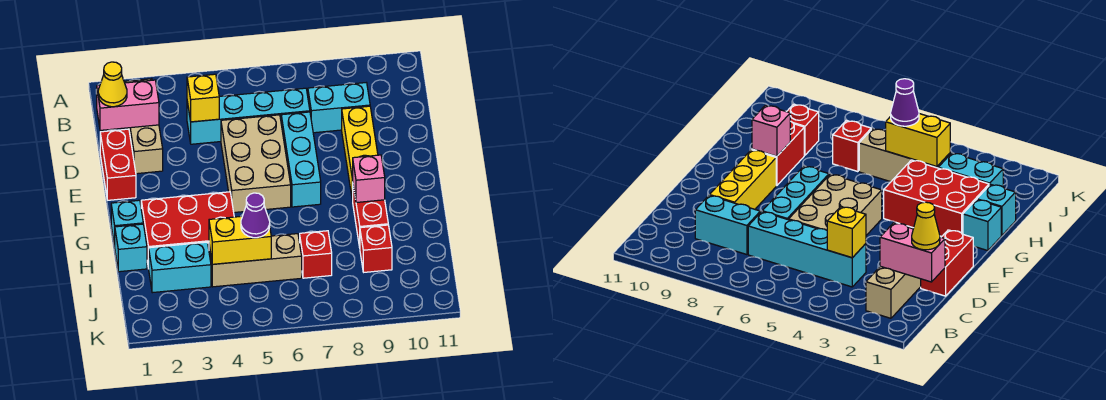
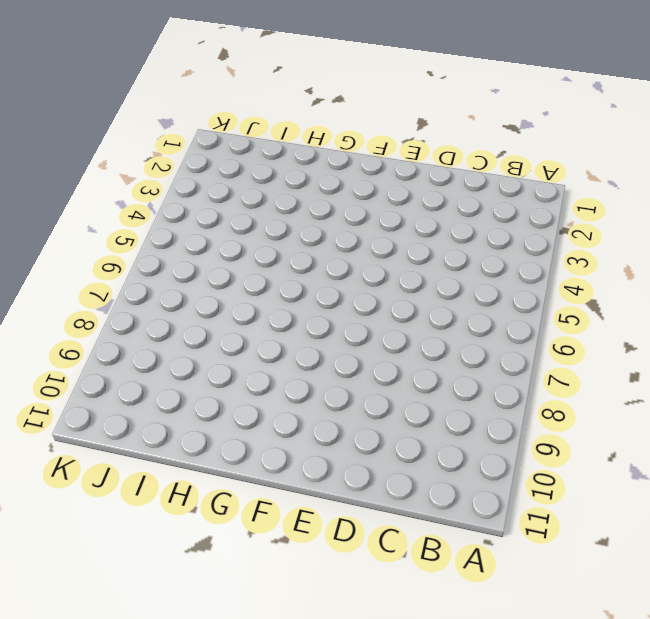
none -> tan brick B2:D2 level 1
none -> cyan brick C4:C7 level 1
none -> cyan brick C8:C9 level 1

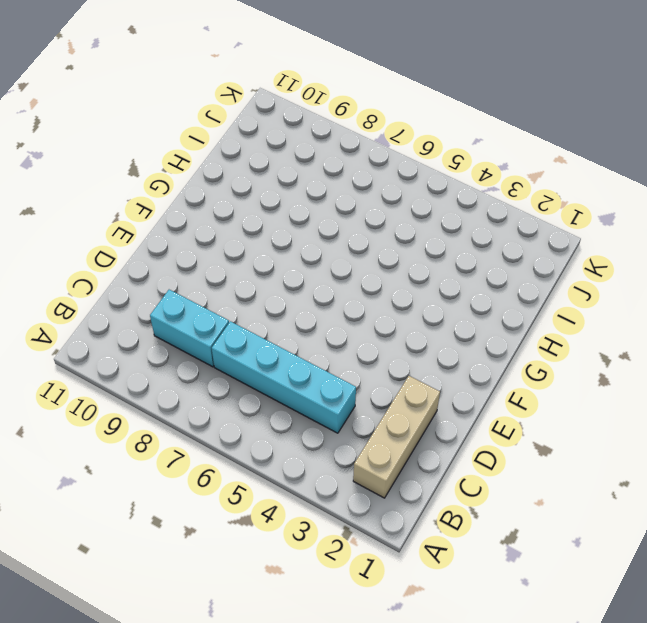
none -> red brick D1:E1 level 1
none -> tan brick D5:F6 level 1
none -> cyan brick D7:F7 level 1

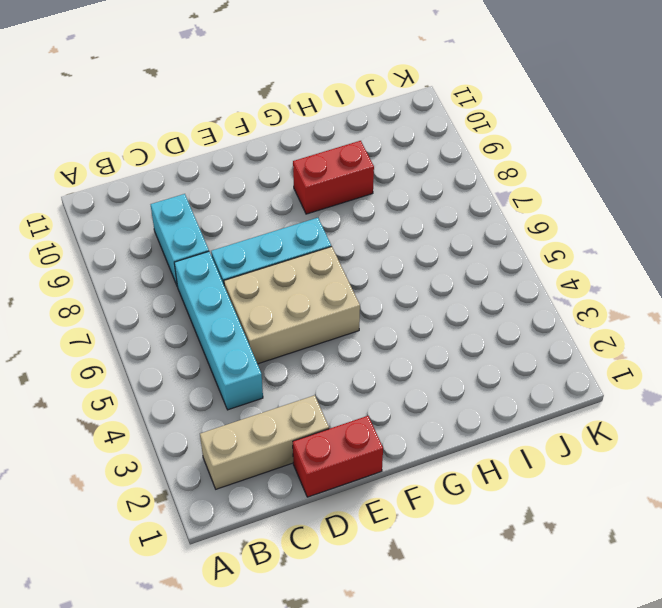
none -> yellow brick D9:F9 level 1
none -> cyan brick G1 level 1
none -> red brick G2:H4 level 1

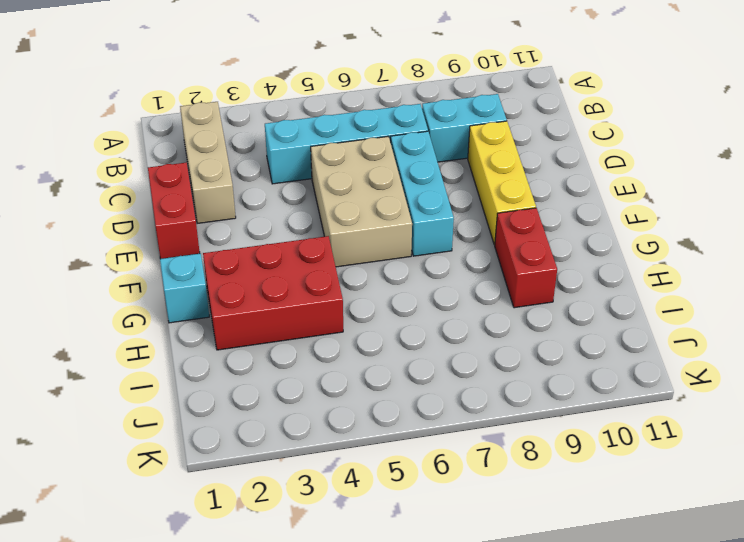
none -> cyan brick H1 level 1
none -> cyan brick I2:I3 level 1
none -> tan brick I4:I6 level 1

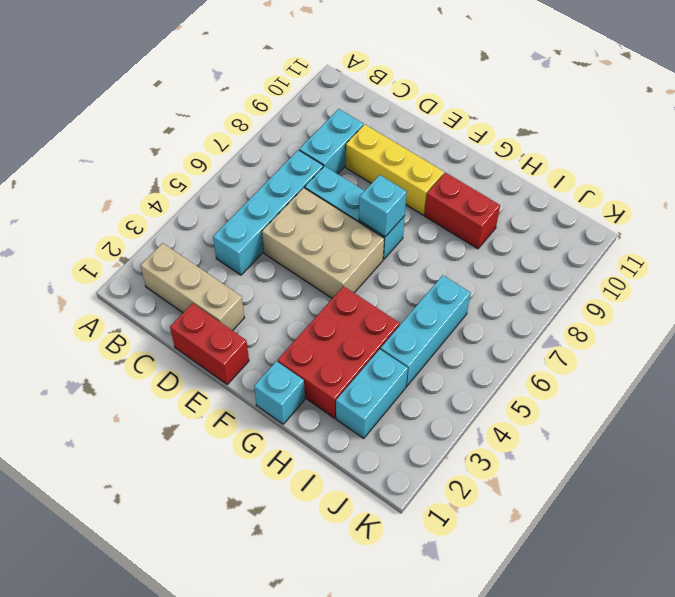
cyan brick F7 level 2 -> cyan brick H1 level 1
cyan brick I4:I6 level 1 -> tan brick I4:I6 level 1
none -> red brick I7 level 1
none -> red brick I9 level 1
none -> pink brick C1:C2 level 2

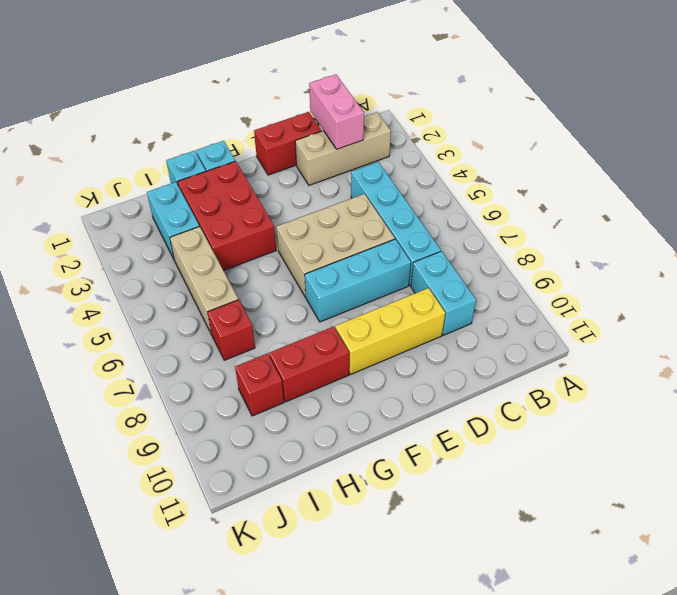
none -> yellow brick C4 level 2
none -> pink brick G9 level 2
none -> yellow brick I4:I5 level 2

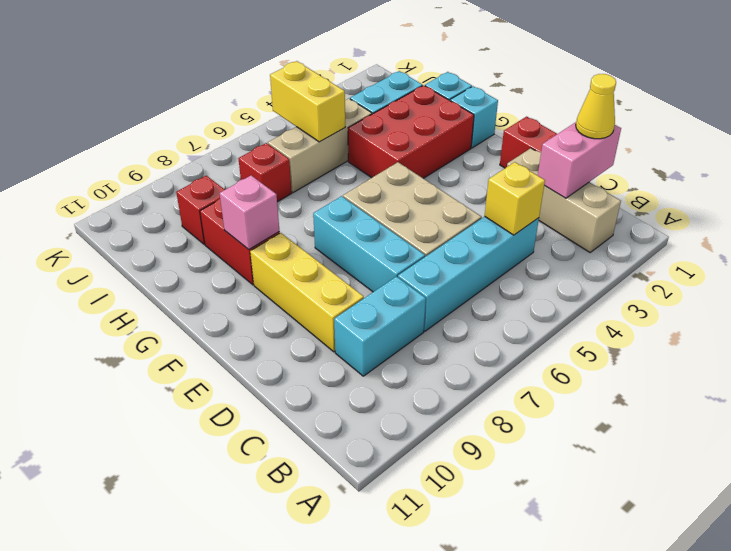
yellow brick I5:J5 level 2 -> yellow brick I4:I5 level 2
none -> purple cone I5 level 3

